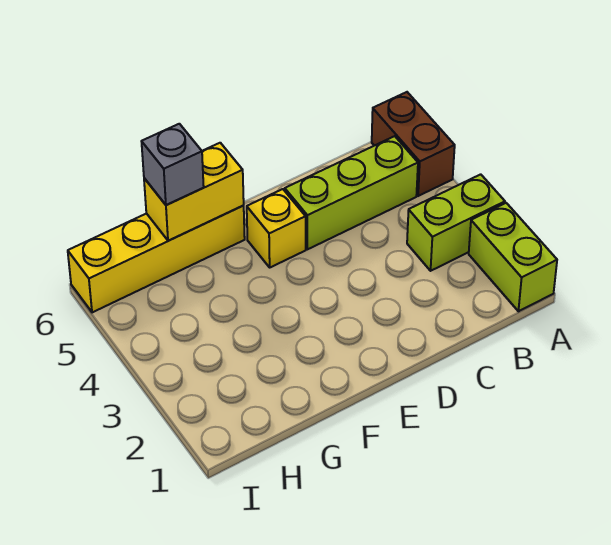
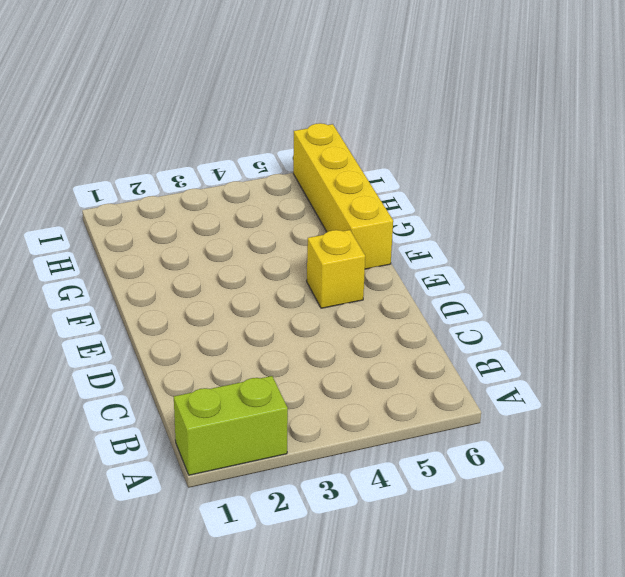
none -> lime brick A3:B3 level 1
none -> brown brick A5:A6 level 1

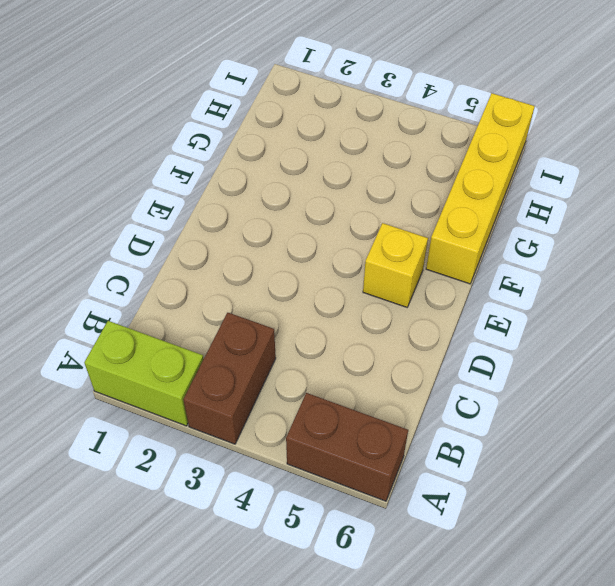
brown brick A3:B3 level 1 -> lime brick A3:B3 level 1
none -> lime brick B5:D5 level 1
none -> yellow brick F6:G6 level 2

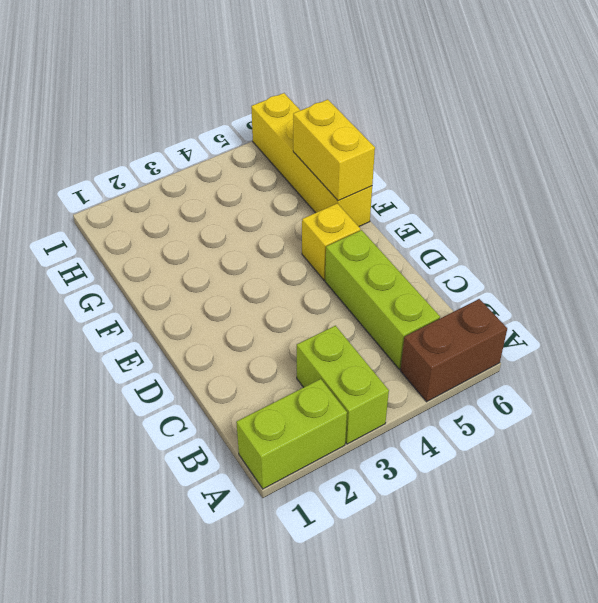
none -> grey brick G6 level 3

